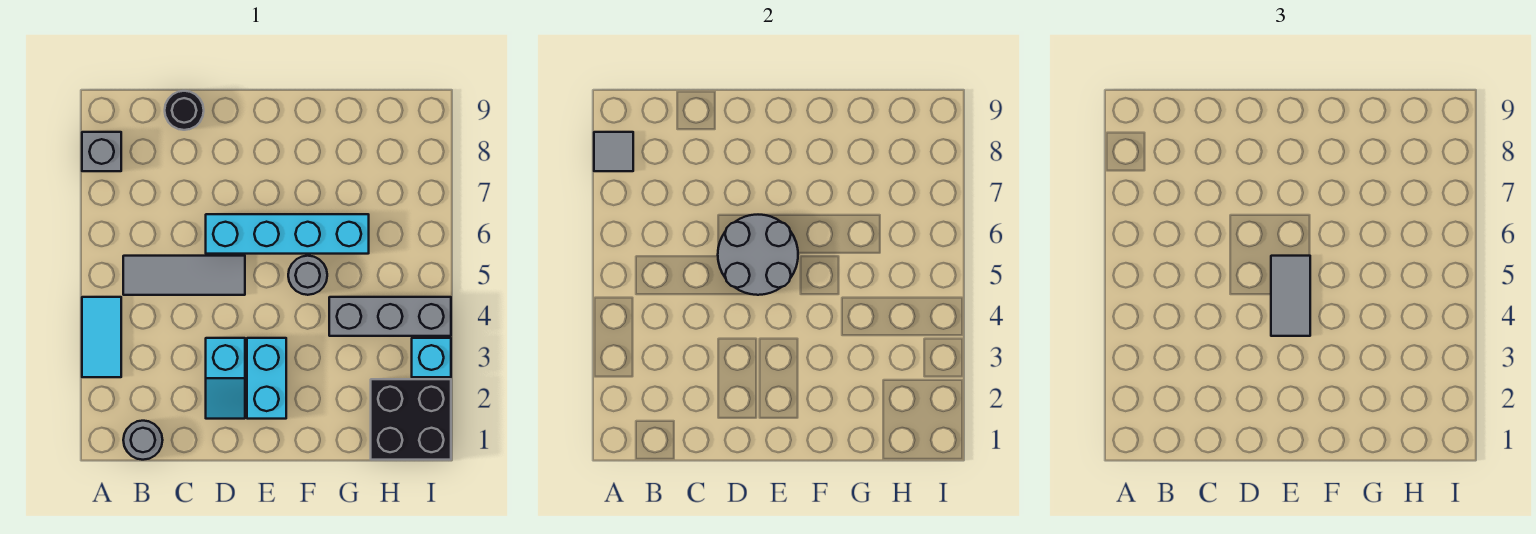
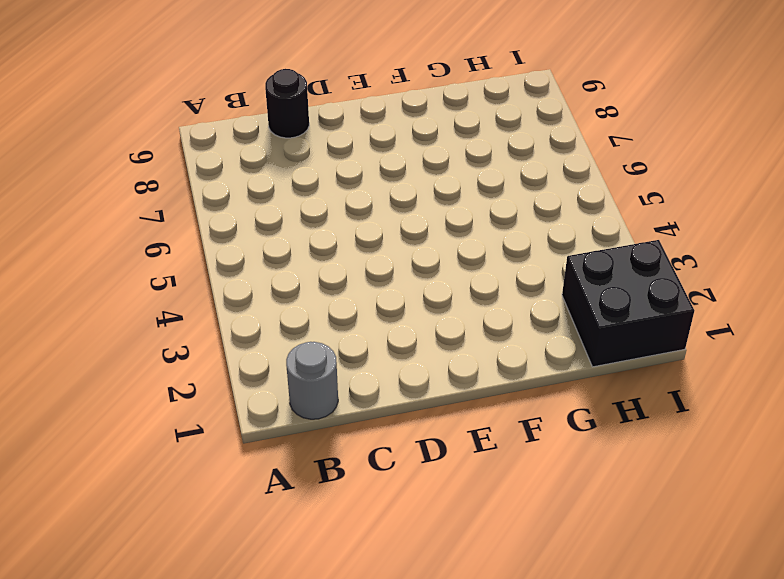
none -> cyan tile A3:A4 level 1
none -> grey brick A8 level 1
none -> grey tile B5:D5 level 1

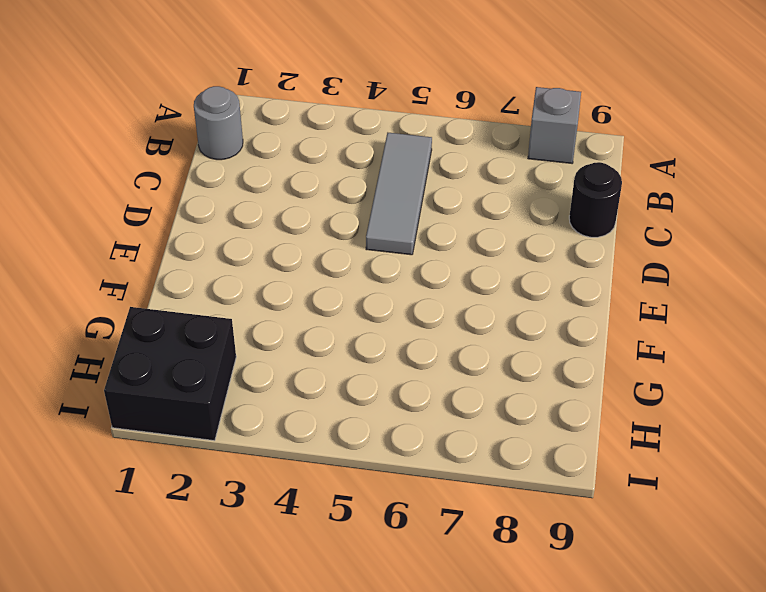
none -> cyan tile A3:A4 level 1
none -> cyan slope D2:D3 level 1 top 3
none -> cyan brick D6:G6 level 1

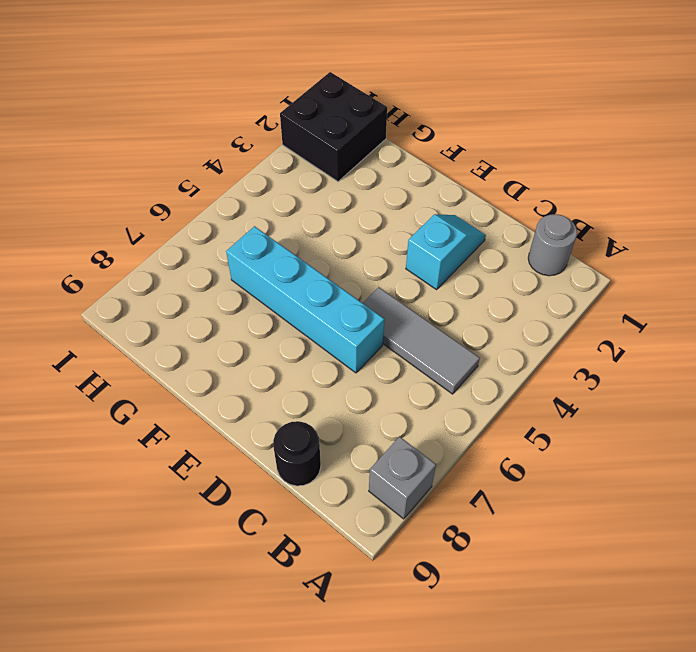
none -> cyan tile A3:A4 level 1
none -> cyan brick E2:E3 level 1
none -> grey round brick F5 level 1

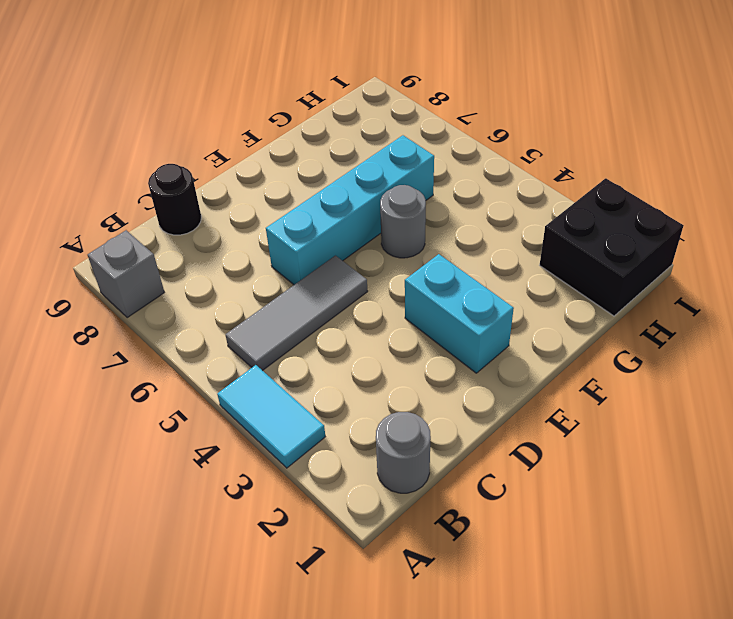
none -> cyan slope D2:D3 level 1 top 3
none -> grey brick G4:I4 level 1
none -> cyan brick I3 level 1

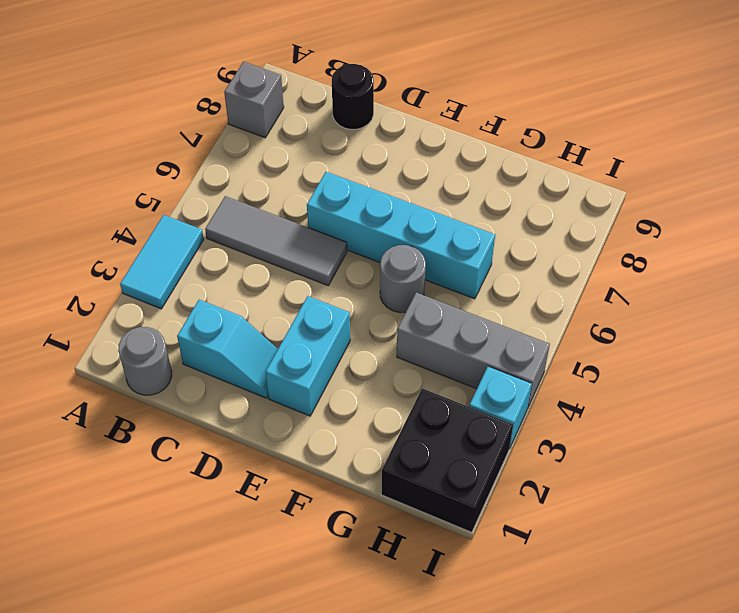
cyan slope C2:D2 level 1 top C -> cyan slope D2:D3 level 1 top 3
none -> grey tile A8 level 2
none -> grey round brick D5:E6 level 2
none -> grey tile E4:E5 level 3

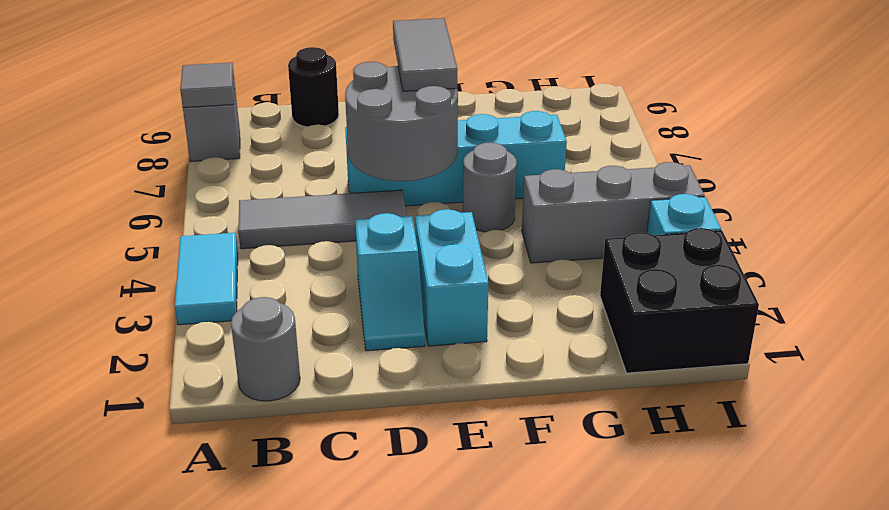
grey tile E6:E7 level 3 -> grey tile E4:E5 level 3

